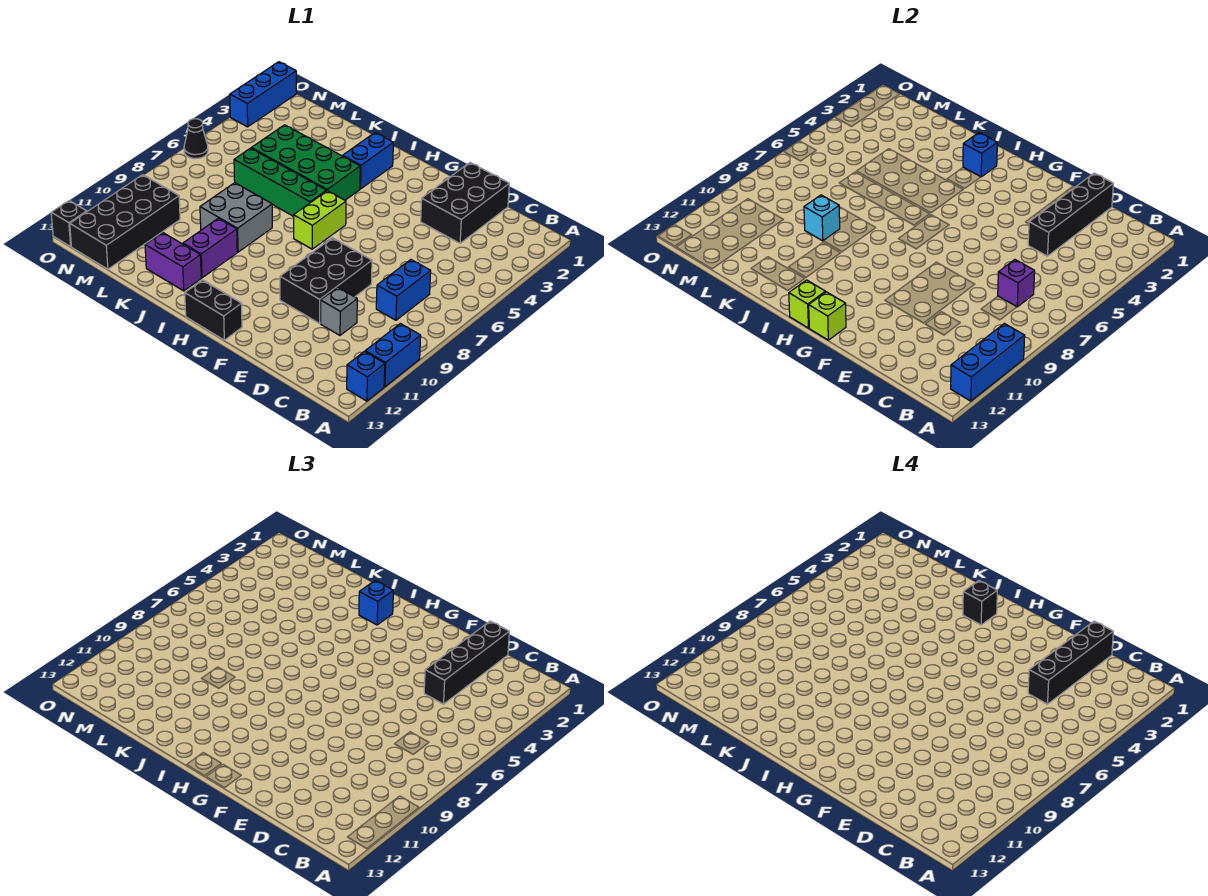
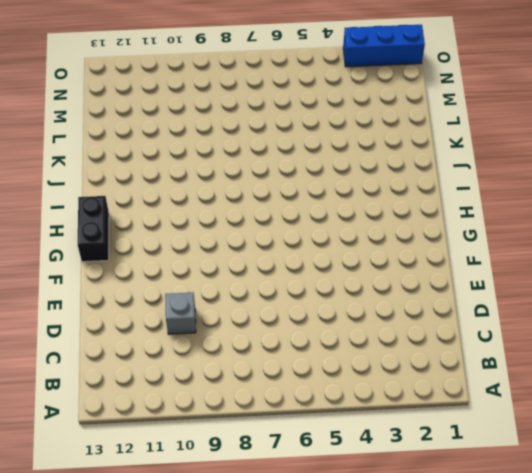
none -> blue brick A10:A11 level 1
none -> blue brick A12 level 1
none -> blue brick C7:C8 level 1

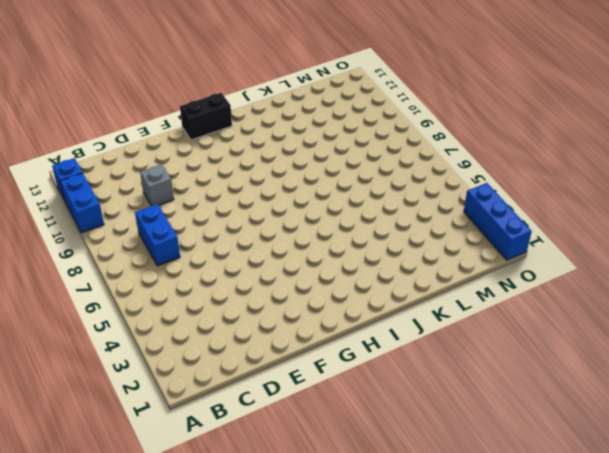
none -> black brick D1:E3 level 1
none -> black brick E8:F10 level 1
none -> lime brick H6:H7 level 1

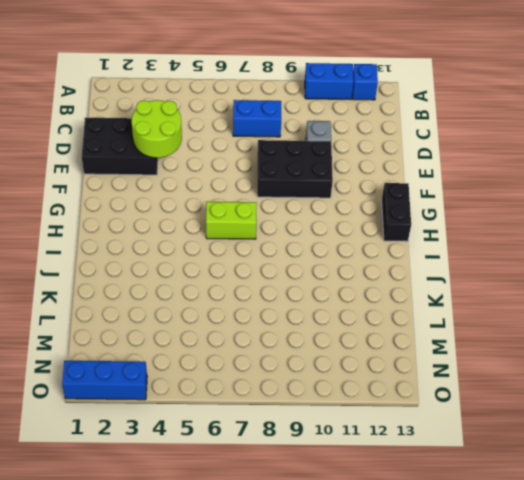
lime round brick D3:E4 level 2 -> black brick D1:D4 level 2
none -> blue brick I2:I3 level 1
none -> green brick I4:L5 level 1
none -> green brick I6:L6 level 1

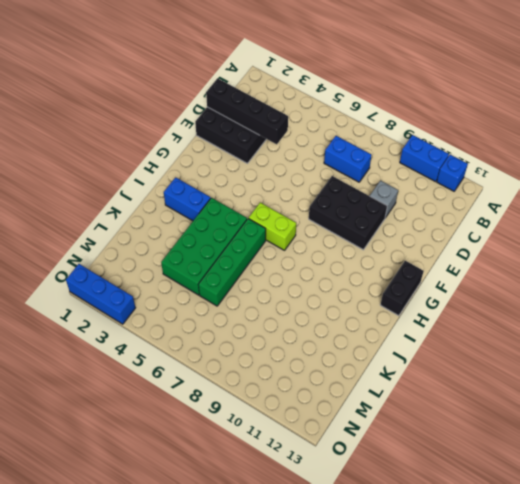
none -> grey brick J8:K9 level 1
none -> purple brick J10:J11 level 1
none -> purple brick J12:K12 level 1

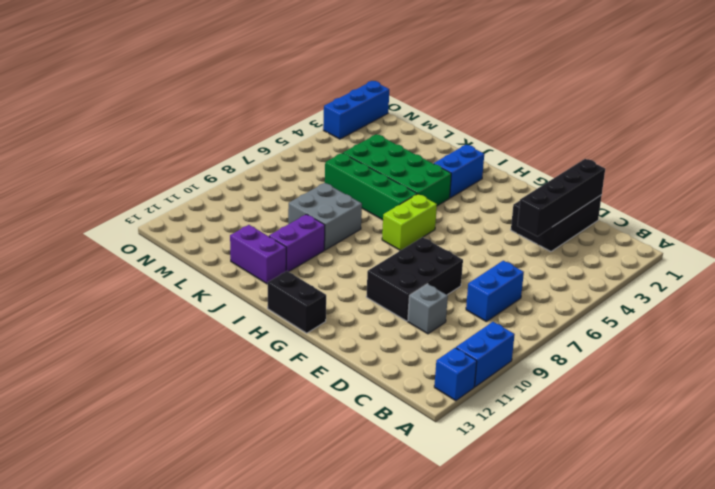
none -> black brick M10:N13 level 1
none -> black cone O6 level 1
none -> black brick O13 level 1

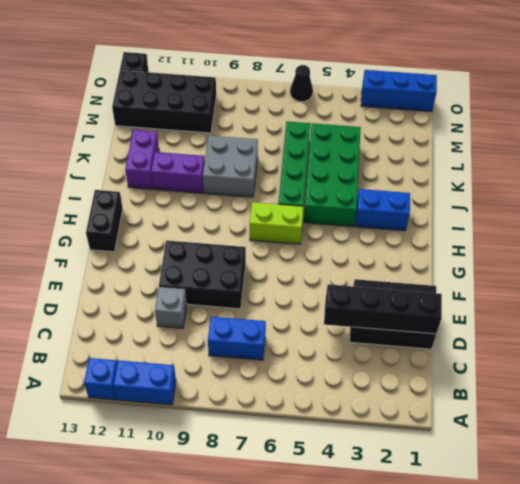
none -> blue brick A10:A12 level 2
none -> purple brick C7 level 2
none -> lime brick G13 level 2

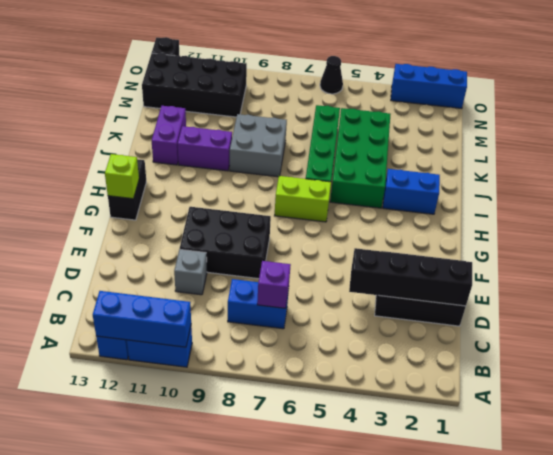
none -> lime brick H13 level 2
none -> blue brick I2 level 2
none -> cyan brick K9 level 2

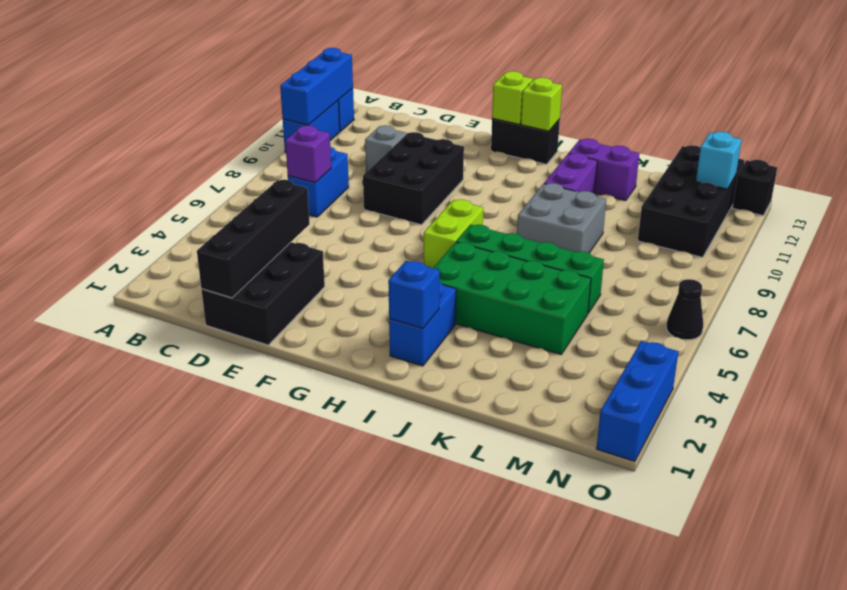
cyan brick N12 level 2 -> cyan brick K9 level 2
none -> black brick D1:D4 level 3
none -> blue brick I2 level 3
none -> black brick D1:D4 level 4

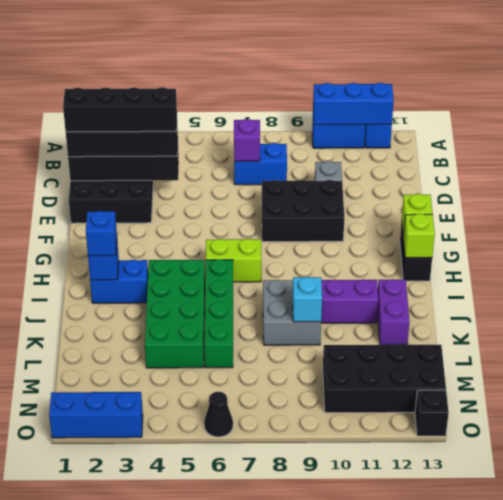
none -> black brick I2 level 4

